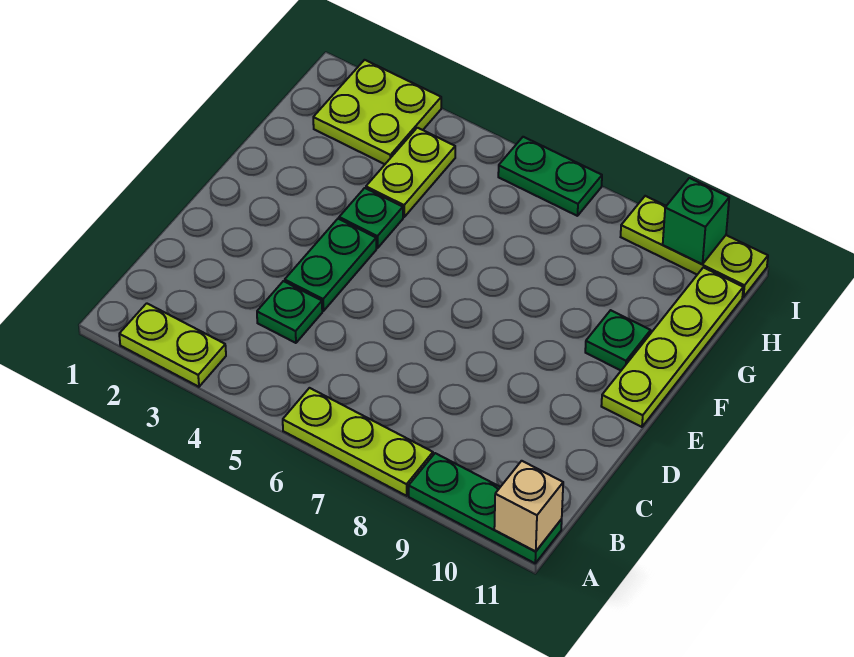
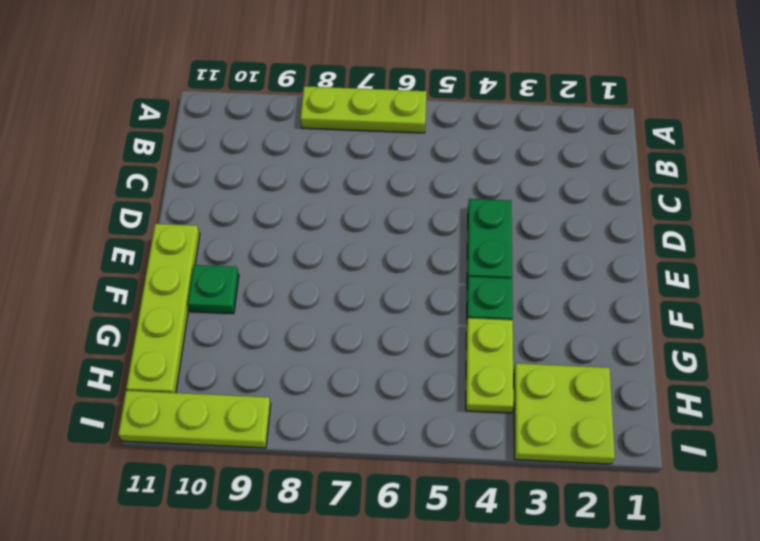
none -> lime plate A2:A3 level 1
none -> green plate A9:A11 level 1
none -> green plate C4 level 1

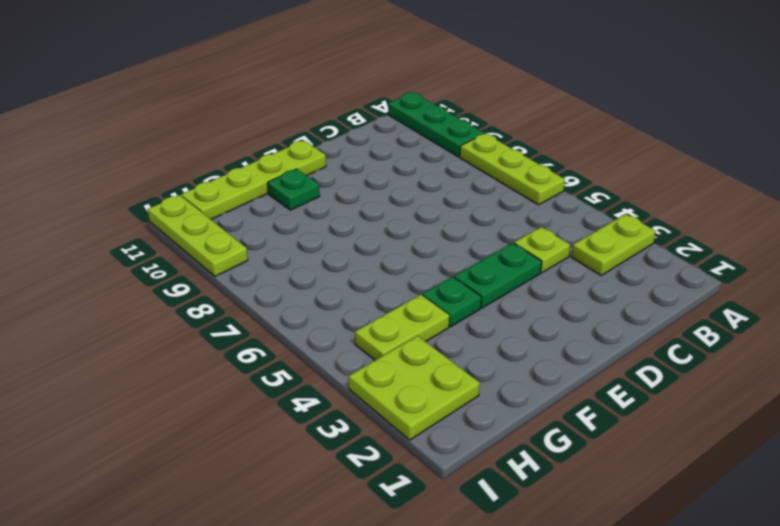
lime plate A3:B3 level 1 -> lime plate A2:A3 level 1
lime plate C4 level 1 -> green plate C4 level 1
none -> green plate I6:I7 level 1
none -> tan brick A11 level 2
none -> green brick I10 level 2

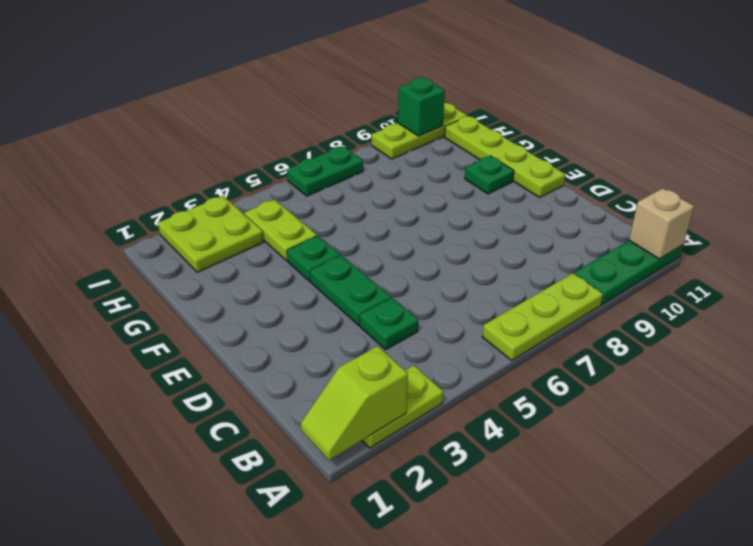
lime slope A1:A2 level 2 top 2 -> none

